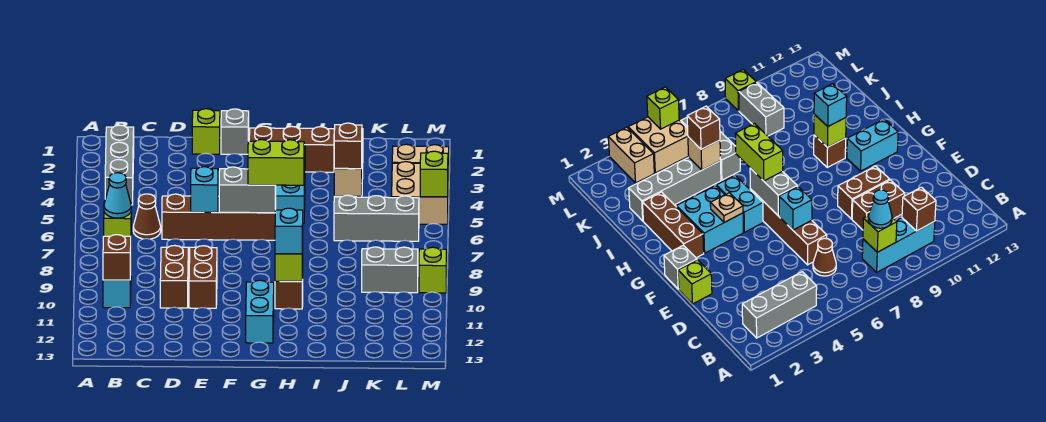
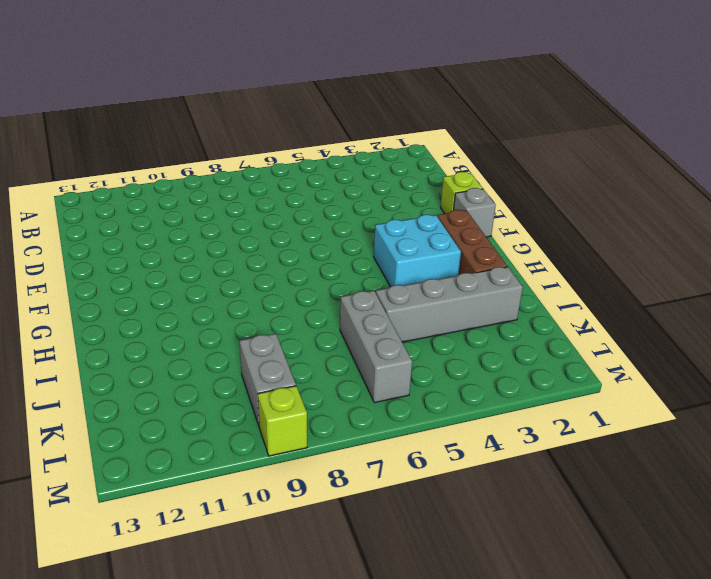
none -> grey brick B2:B4 level 1
none -> cyan brick B8:B10 level 1
none -> brown cone C6 level 1
none -> brown brick D6:G6 level 1

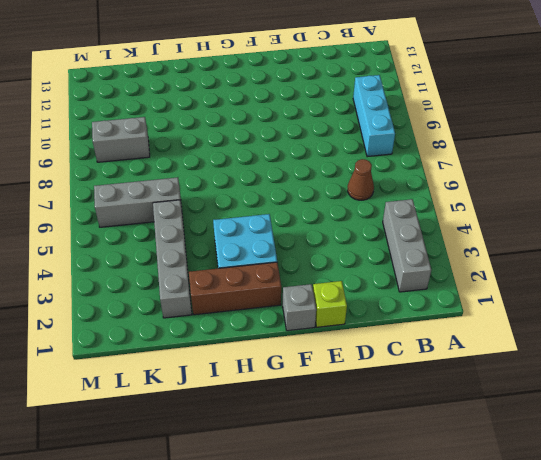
none -> brown brick D6:G6 level 1
none -> brown brick D9:D10 level 1
none -> brown brick E9:E10 level 1
none -> cyan brick G5:H5 level 1

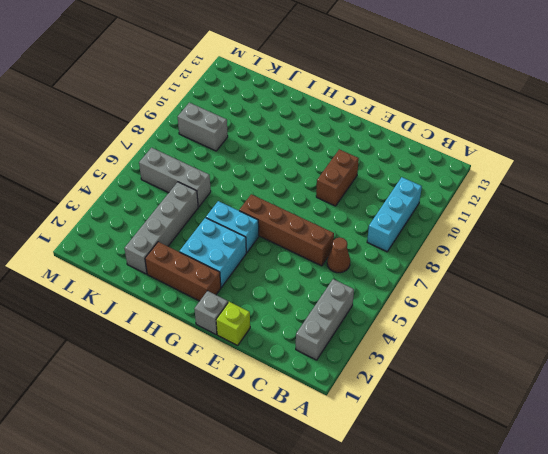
none -> brown brick D9:D10 level 1
none -> cyan brick G11:G12 level 1
none -> brown brick H10 level 1
none -> tan brick L3:M3 level 1

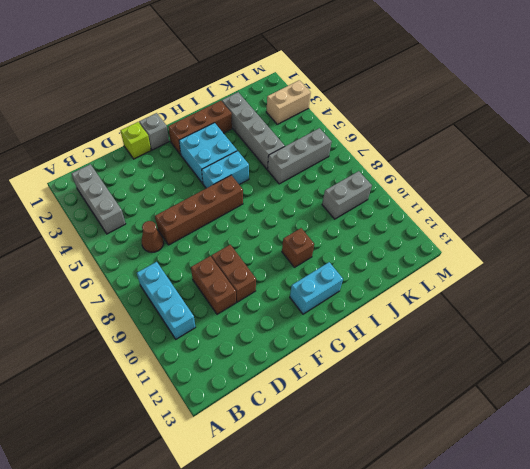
cyan brick G12:H12 level 1 -> cyan brick G11:G12 level 1
none -> tan brick L4:M5 level 1
none -> lime brick M9 level 1
none -> lime brick B8 level 2
none -> brown brick B10 level 2

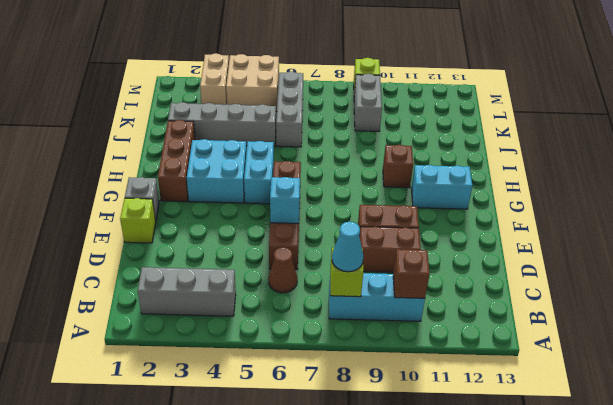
none -> grey brick F6:G6 level 2
none -> tan plate G4 level 2
none -> lime brick H10 level 2
none -> tan brick J5 level 2

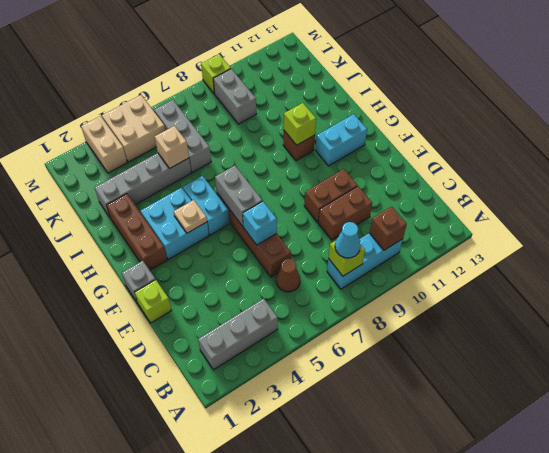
none -> lime brick M5 level 2
none -> lime brick G6:H6 level 3
none -> cyan brick H10 level 3
none -> brown brick J5 level 3

